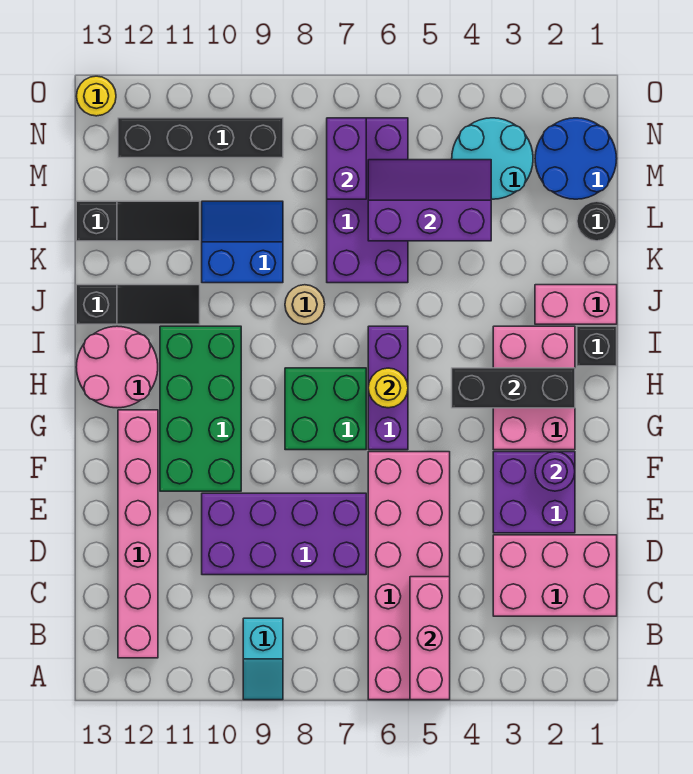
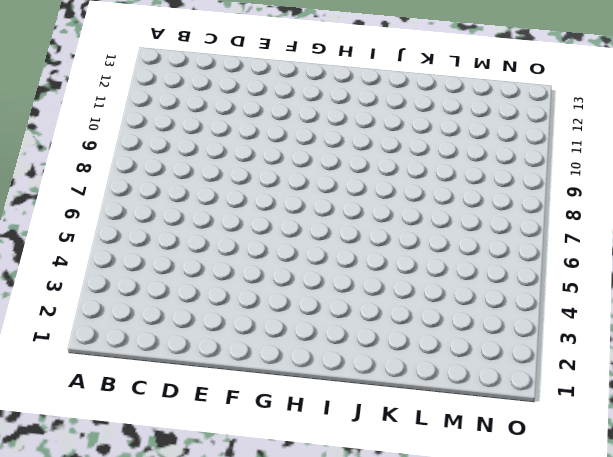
none -> pink brick A5:F6 level 1
none -> cyan slope A9:B9 level 1 top B
none -> pink brick B12:G12 level 1

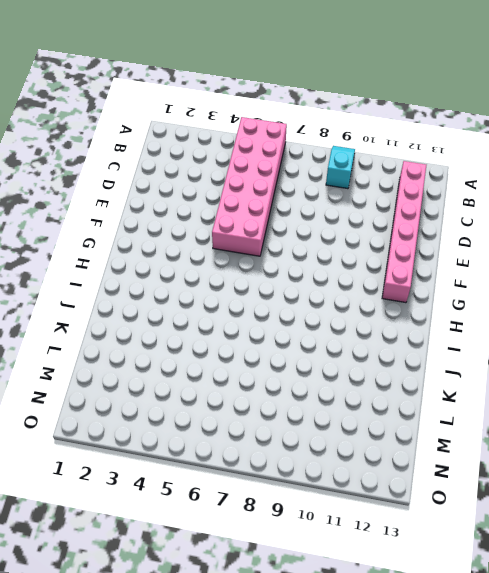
none -> pink brick C1:D3 level 1
none -> purple brick D7:E10 level 1
none -> purple brick E2:F3 level 1

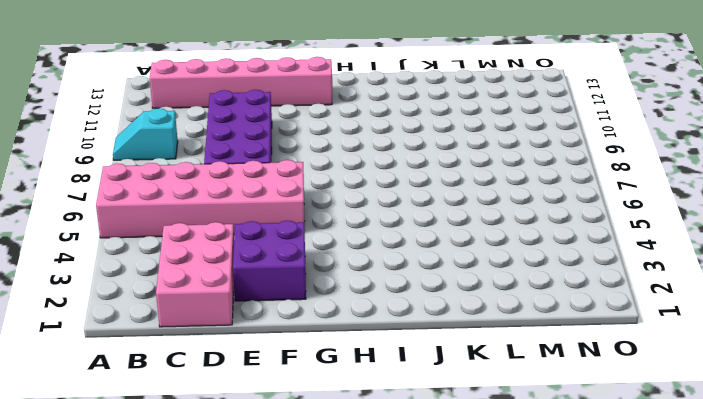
none -> green brick F10:I11 level 1
none -> pink brick G2:I3 level 1
none -> purple brick G6:I6 level 1

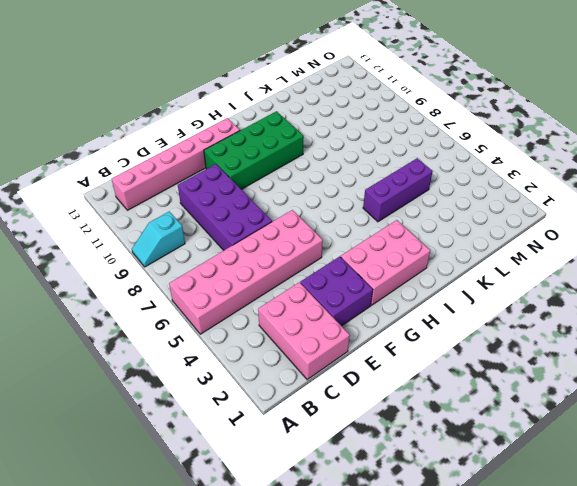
purple brick J5:L5 level 1 -> purple brick G6:I6 level 1
none -> green brick G7:H8 level 1
none -> pink round brick H12:I13 level 1
none -> black brick I1 level 1

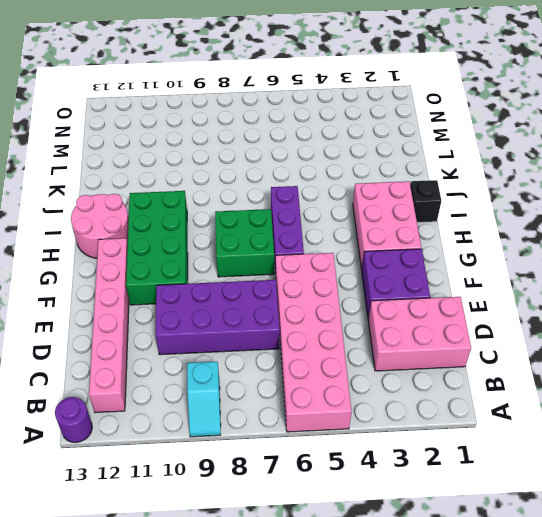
purple round brick A13 level 1 -> purple round brick F2 level 2
none -> pink brick J1:J2 level 1
none -> tan round brick J8 level 1
none -> black slope J11:J13 level 1 top 13

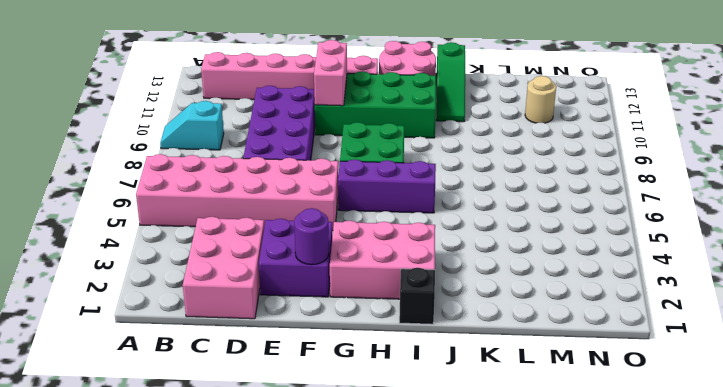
pink brick F10:F11 level 2 -> pink brick J1:J2 level 1
green slope J11:J13 level 1 top 13 -> black slope J11:J13 level 1 top 13
tan round brick M11 level 1 -> tan round brick J8 level 1
none -> purple brick K6:N7 level 1
none -> blue slope K9:L10 level 1 top K
none -> black round brick L1 level 1

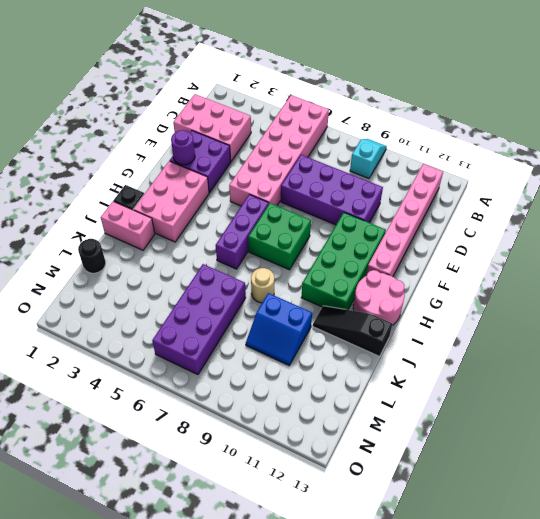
none -> black slope L11:L13 level 1 top 13
none -> blue round brick M1:N2 level 1
none -> cyan round brick M3:N4 level 1

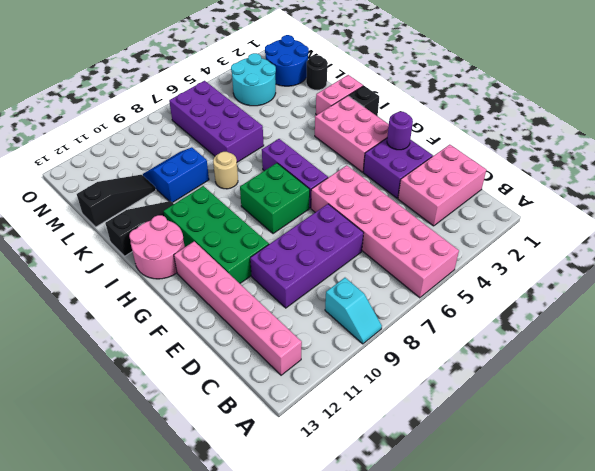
none -> black brick N9:N12 level 1
none -> yellow round brick O13 level 1
none -> pink brick A5:C5 level 2

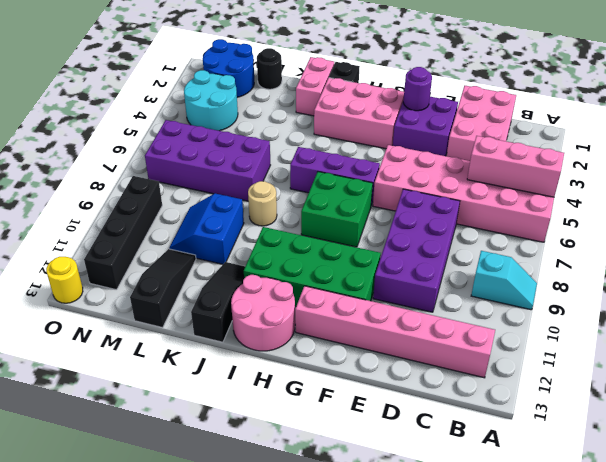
none -> black brick H2:H4 level 2
none -> yellow round brick H6 level 2
none -> purple slope L4:M6 level 2 top L

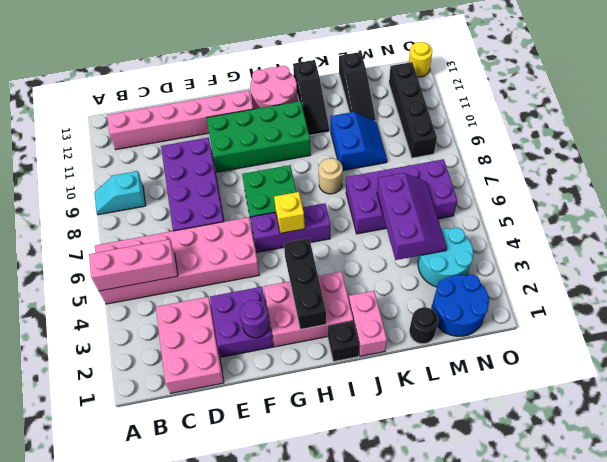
yellow brick H6 level 2 -> yellow round brick H6 level 2
none -> purple brick M7:N7 level 2

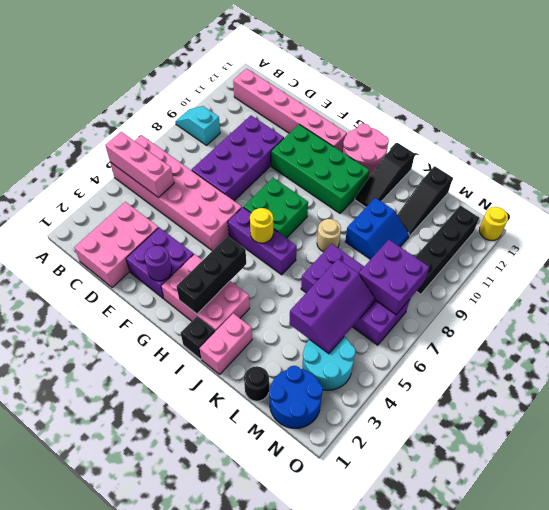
purple brick M7:N8 level 2 -> purple brick M7:N7 level 2

